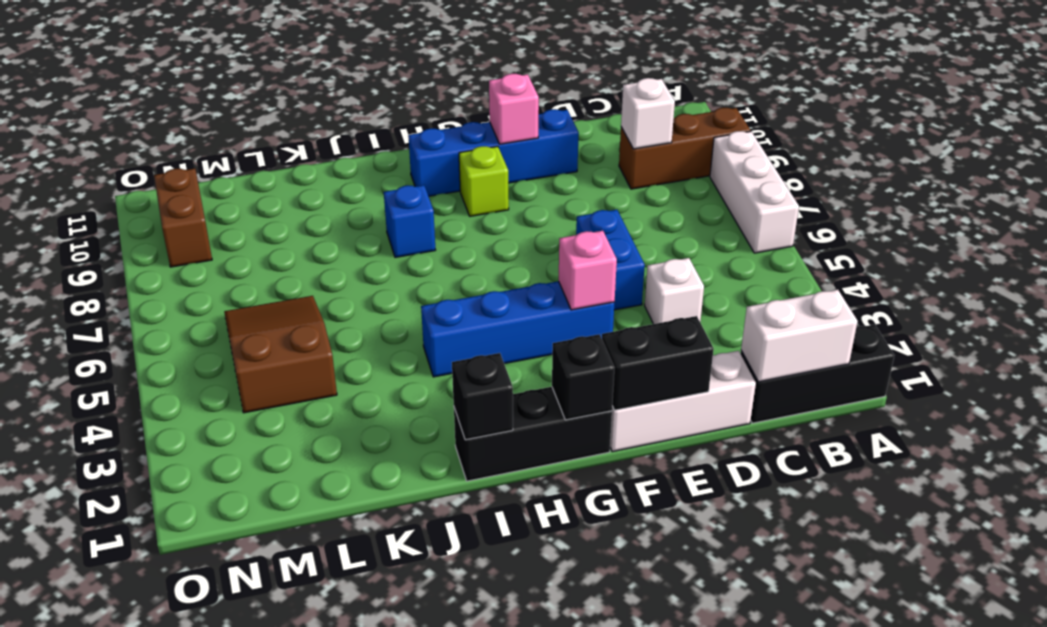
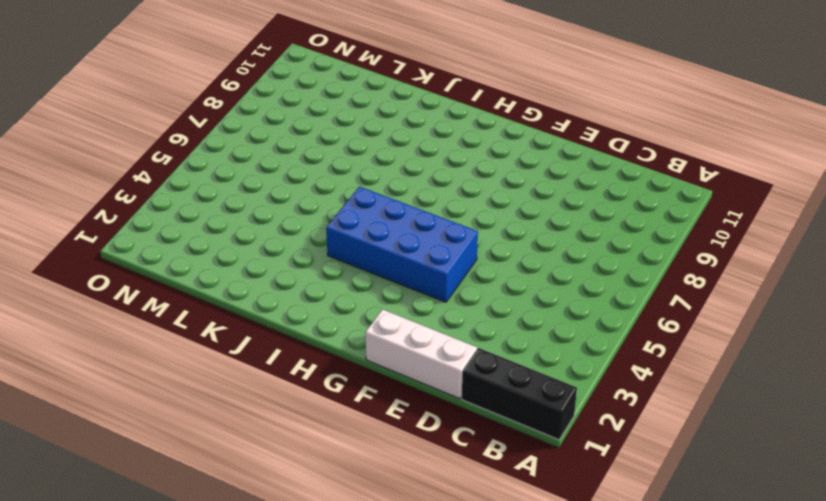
blue brick F4:I5 level 1 -> blue brick F4:I4 level 1
none -> white brick A6:A8 level 1
none -> brown brick A9:C9 level 1
none -> white brick D4 level 1

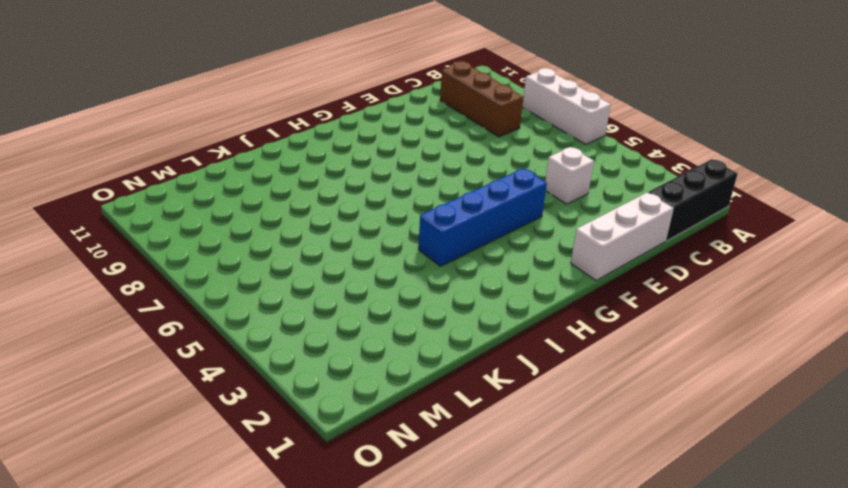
brown brick C8:C10 level 1 -> brown brick A9:C9 level 1
none -> blue brick E5:E6 level 1
none -> blue brick E10:H10 level 1
none -> black brick G1:I1 level 1

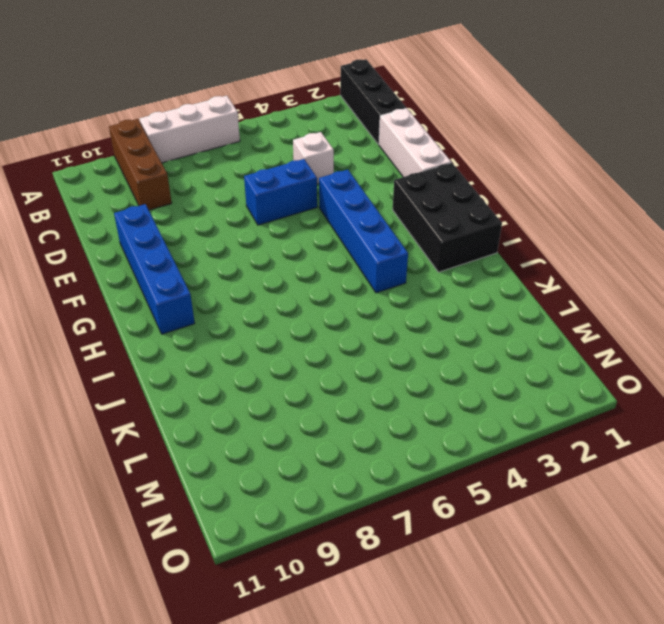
black brick G1:I2 level 1 -> black brick G1:I1 level 1
none -> lime brick G9 level 1
none -> blue brick I8 level 1
none -> brown slope L4:M6 level 1 top 4

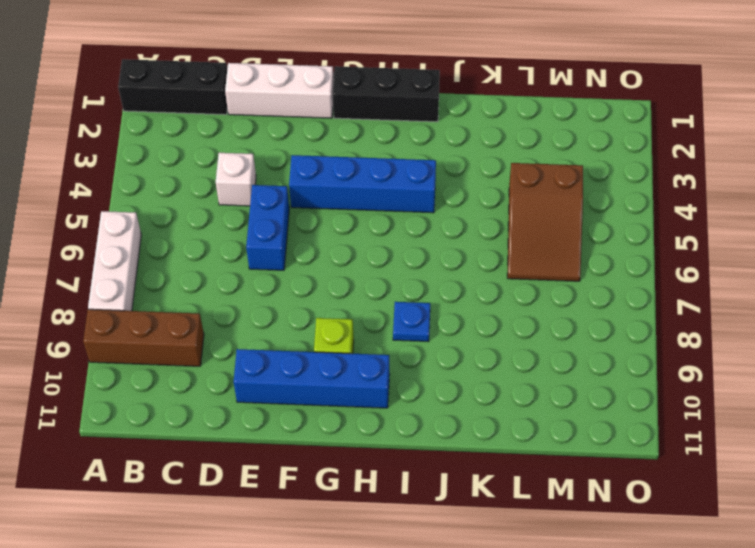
blue plate I8 level 1 -> blue brick I8 level 1
none -> brown brick N9:N10 level 1
none -> white brick B1:C1 level 2
none -> white brick C9 level 2

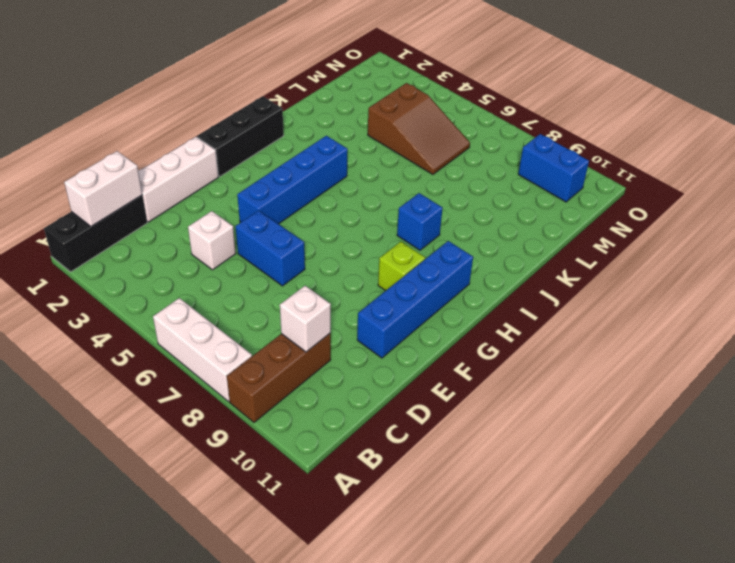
blue brick N9:N10 level 1 -> brown brick N9:N10 level 1
none -> black brick E1:F1 level 2
none -> pink brick F4 level 2
none -> pink brick F10 level 2

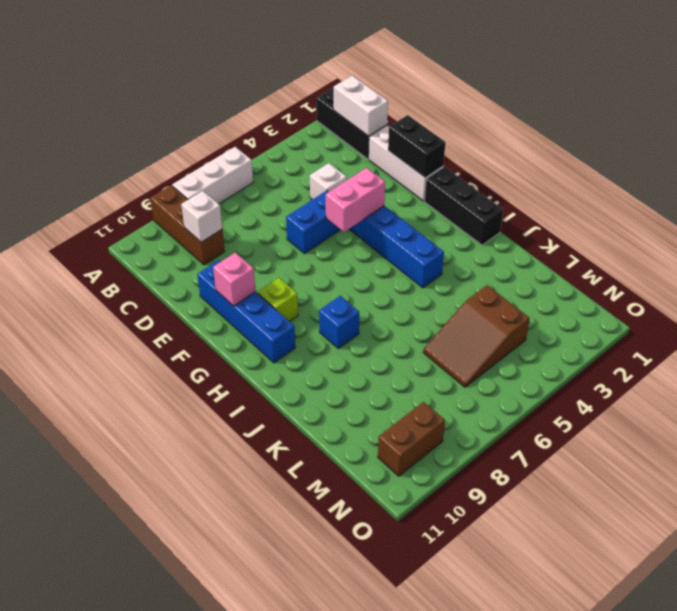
pink brick F4:F5 level 2 -> pink brick F4 level 2
none -> black brick G1 level 2
none -> black brick I1 level 2

